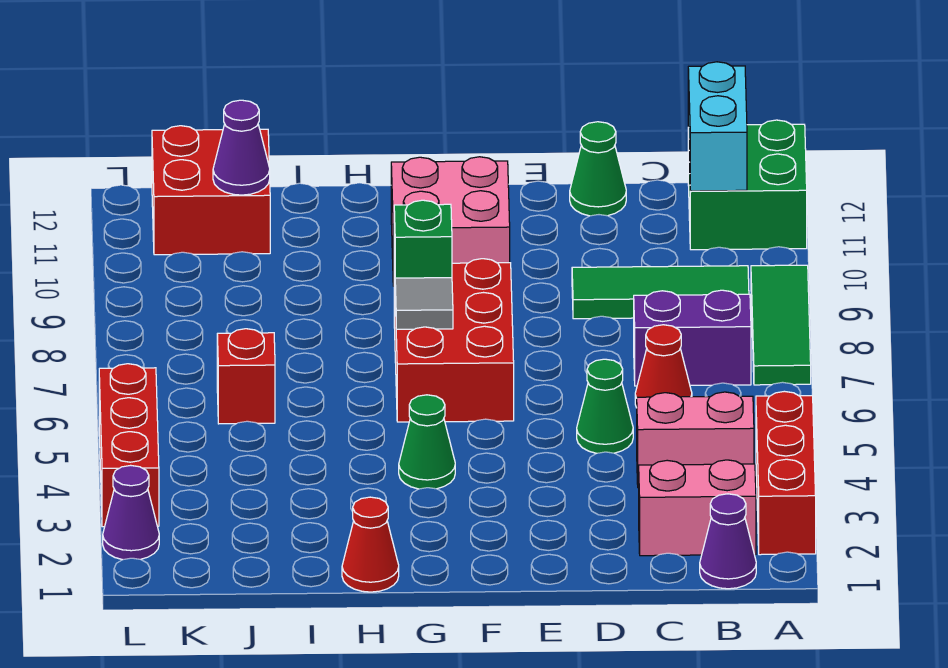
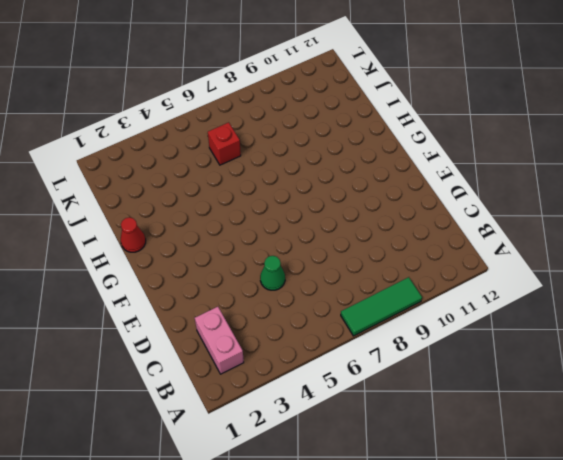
none -> red brick A2:A4 level 1
none -> green brick A11:B12 level 1
none -> purple cone B1 level 1

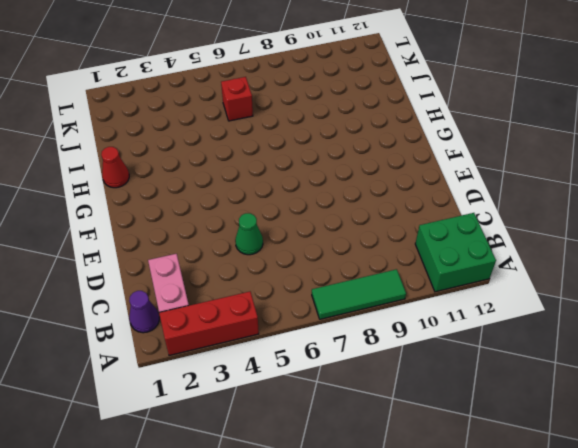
none -> pink brick B4:C4 level 1
none -> purple brick B7:C7 level 1
none -> green tile B9:D9 level 1

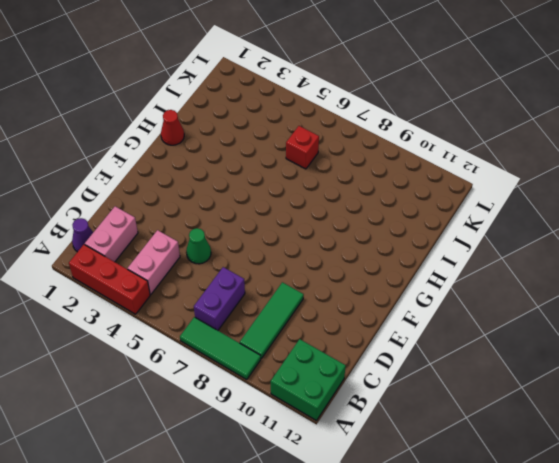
none -> red cone C6 level 1
none -> green cone D12 level 1
none -> red brick F6:G8 level 1

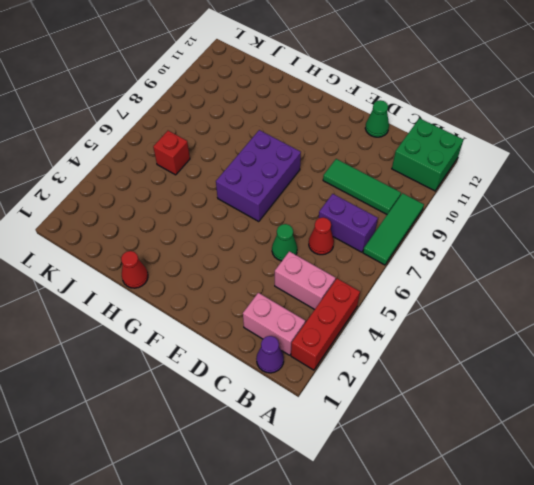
purple brick F6:G8 level 1 -> red brick F6:G8 level 1
none -> pink brick F10:G11 level 1
none -> green cone G4 level 1
none -> red brick J11:K12 level 1

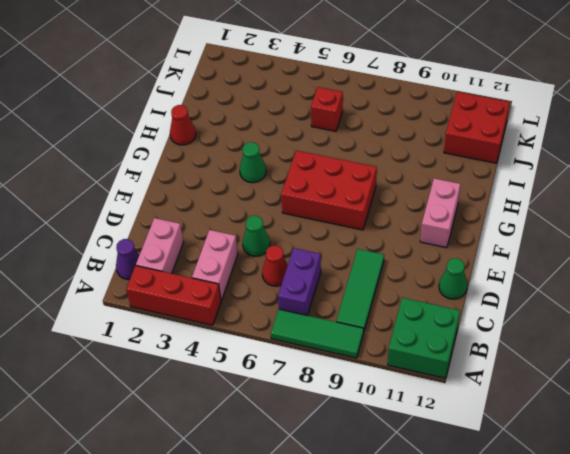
pink brick F11:G11 level 1 -> pink brick F10:G11 level 1
none -> purple cone L2 level 1
none -> red brick L3:L5 level 1
none -> cyan brick B11:B12 level 2

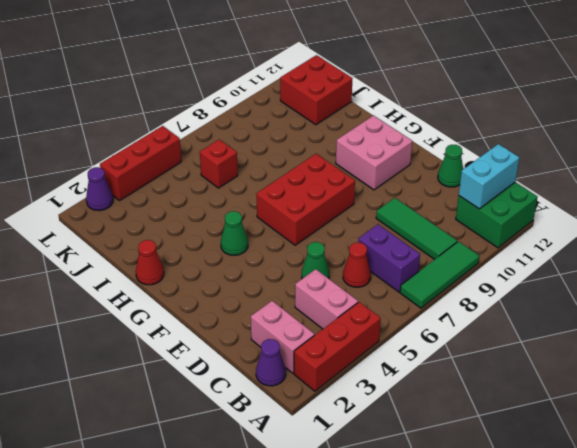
none -> grey tile G7 level 2
none -> green brick G8 level 2
none -> purple cone J11 level 2

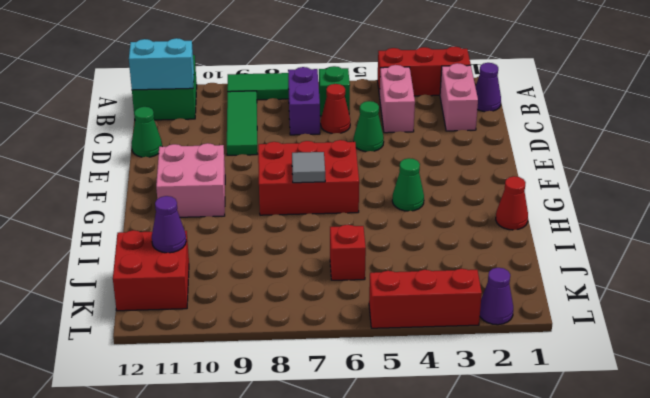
green brick B6 level 1 -> green brick G8 level 2

